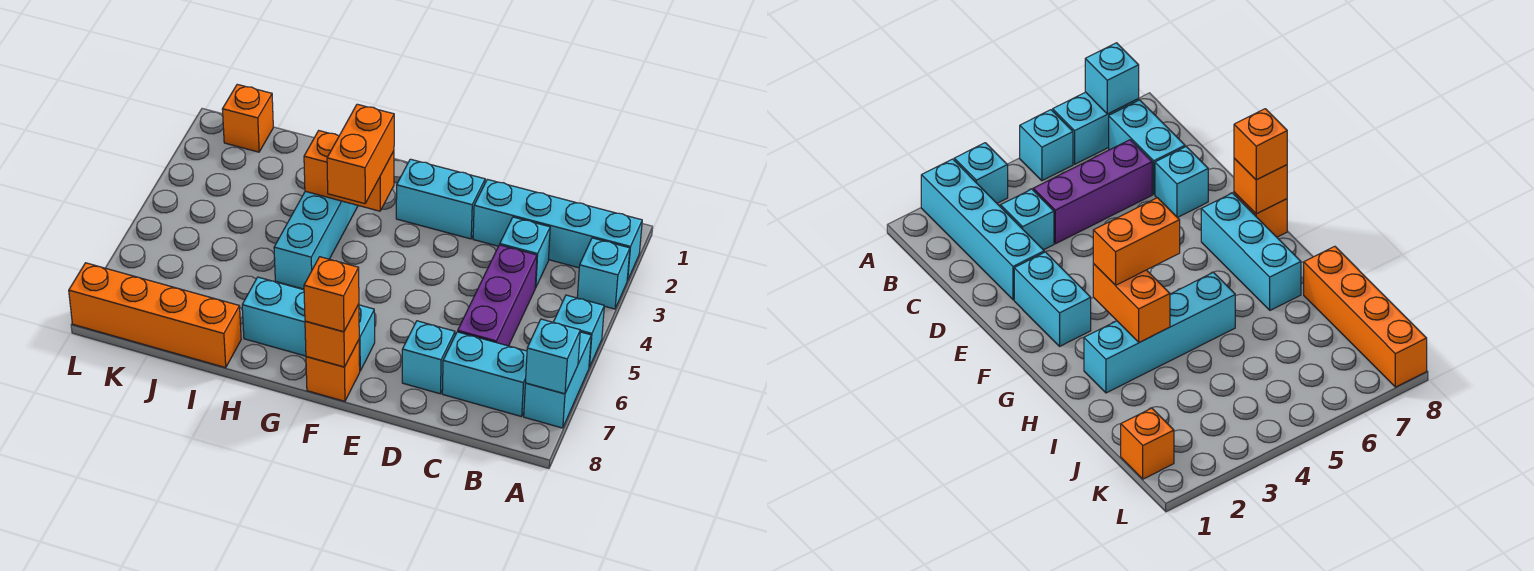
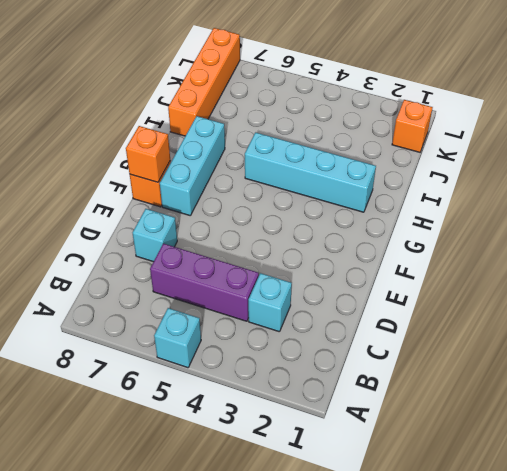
none -> cyan brick A2:D2 level 1
none -> cyan brick A3 level 1
none -> cyan brick A6:A7 level 1

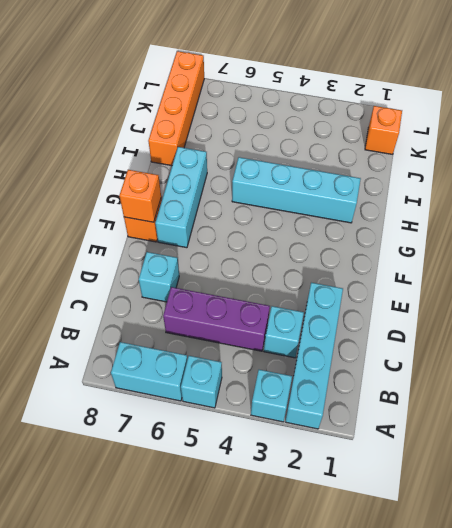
none -> cyan brick B7:C7 level 1
none -> cyan brick E2:F2 level 1
none -> cyan brick A7 level 2

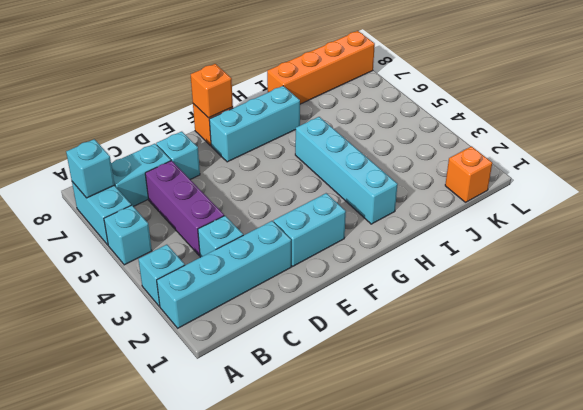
none -> orange brick G3:H3 level 2
none -> orange brick F8 level 3
none -> orange brick G3:G4 level 3

